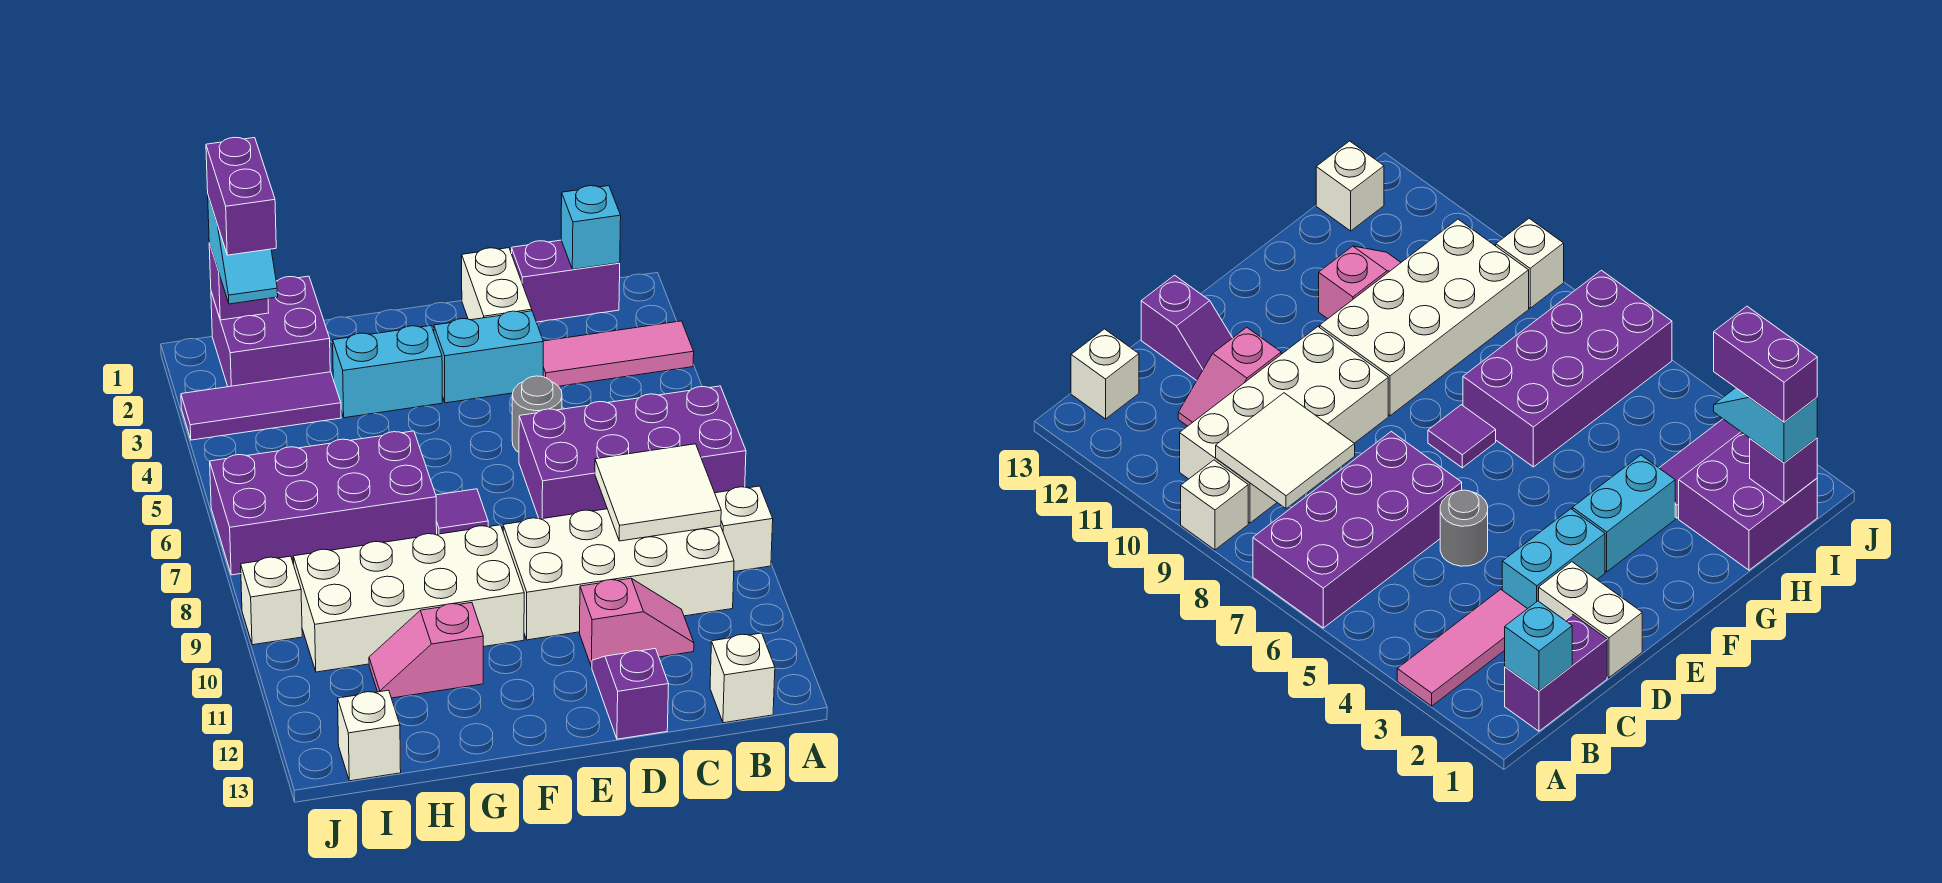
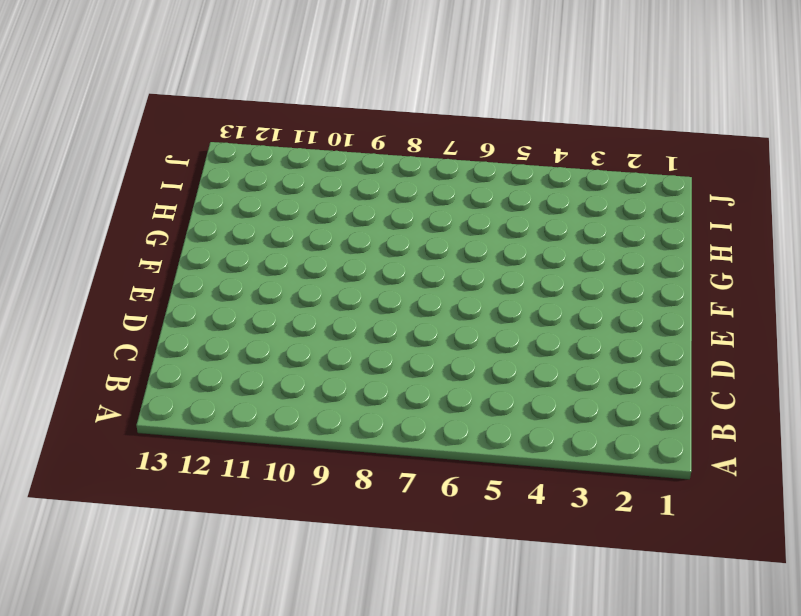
none -> pink tile A3:C3 level 1
none -> purple brick A6:D7 level 1
none -> white brick A9 level 1

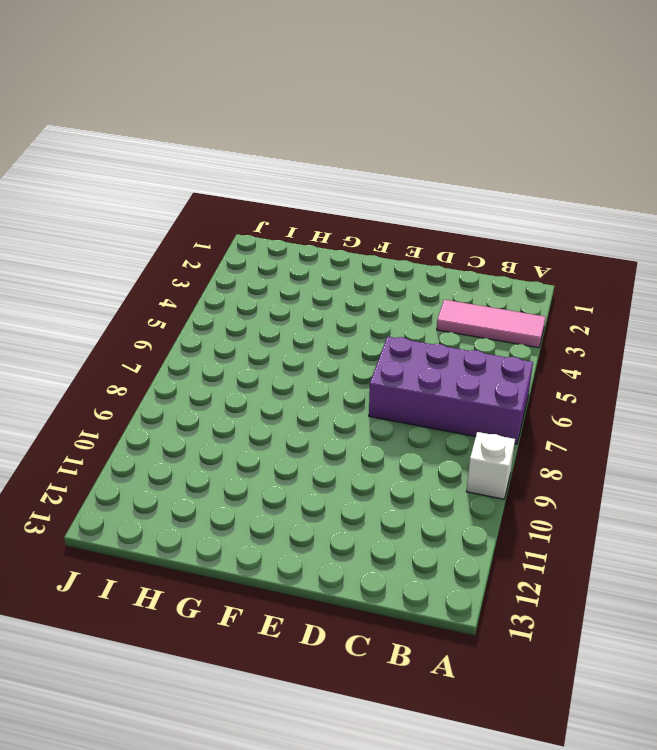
none -> purple brick B1:C1 level 1
none -> white brick B9:E10 level 1
none -> white brick B13 level 1

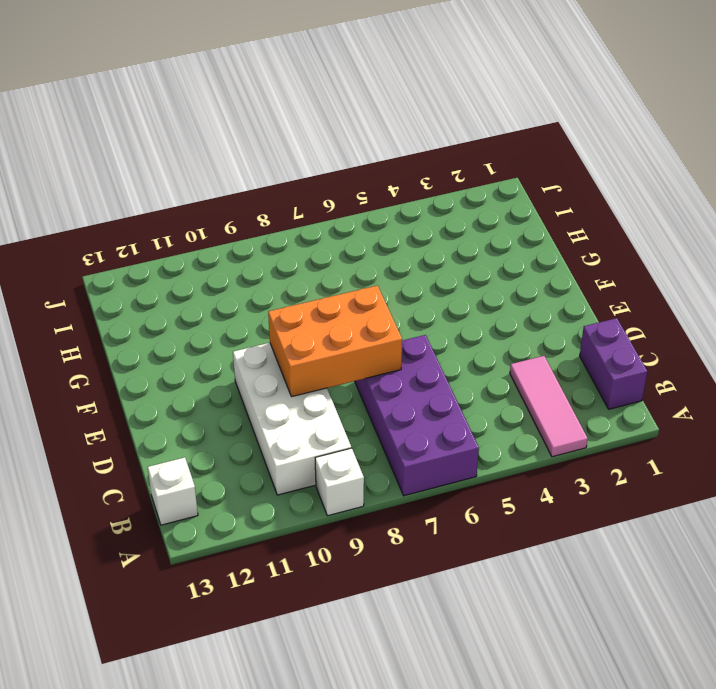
orange brick D7:E9 level 2 -> none
none -> pink slope C11:D11 level 1 top D
none -> white brick D1:D2 level 1
none -> cyan brick D3:E3 level 1

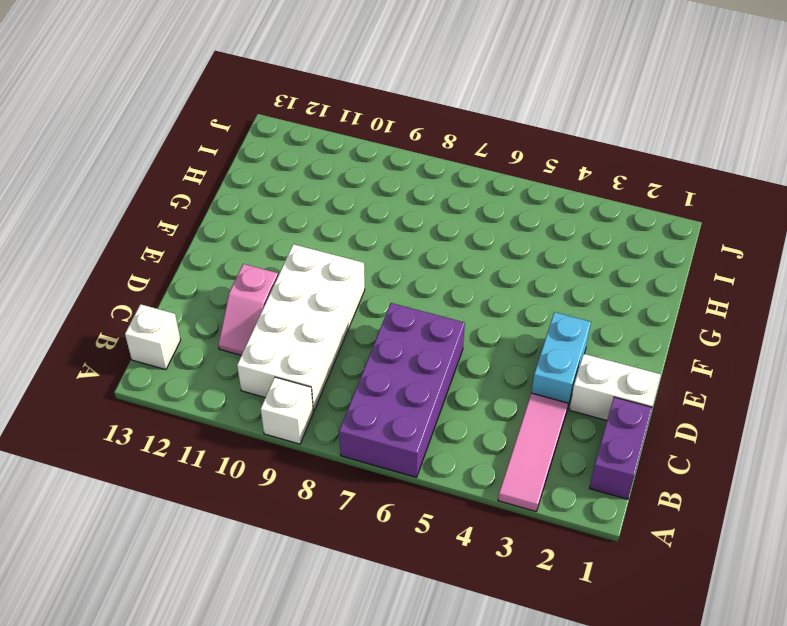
none -> grey round brick D5 level 1
none -> purple slope D12:D13 level 1 top 13
none -> cyan brick F3:G3 level 1

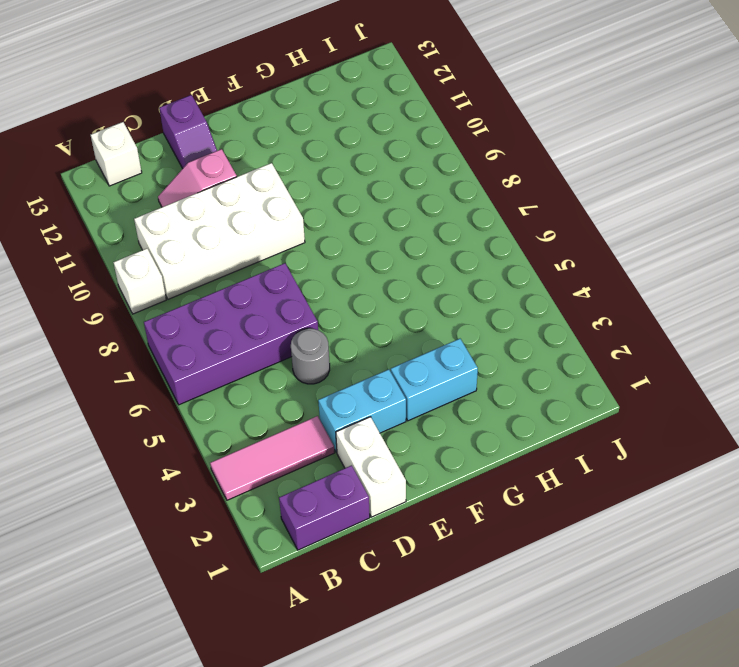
none -> purple tile F7 level 1
none -> white brick F9:I10 level 1
none -> purple brick G6:J7 level 1

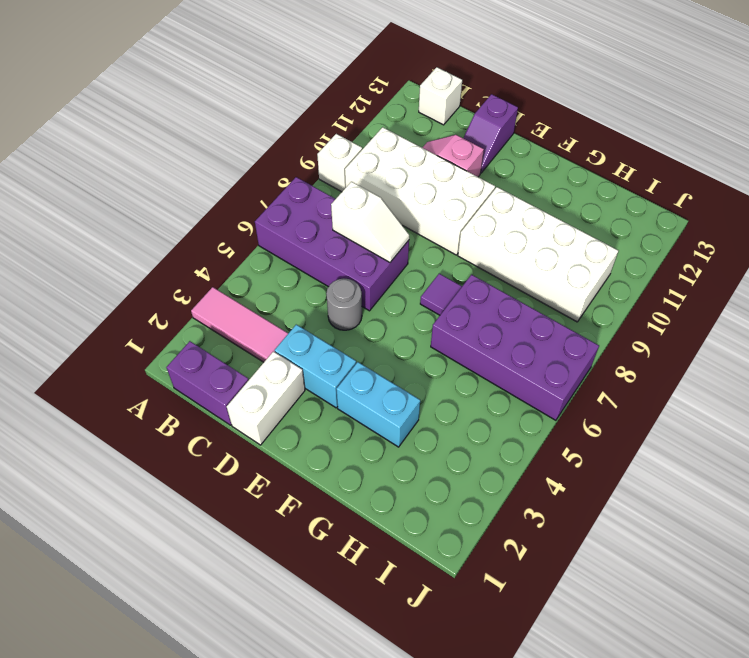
white slope C7:D7 level 2 top C -> none
none -> pink slope G11:H11 level 1 top G
none -> purple brick H1:I2 level 1
none -> purple tile H3:J3 level 1

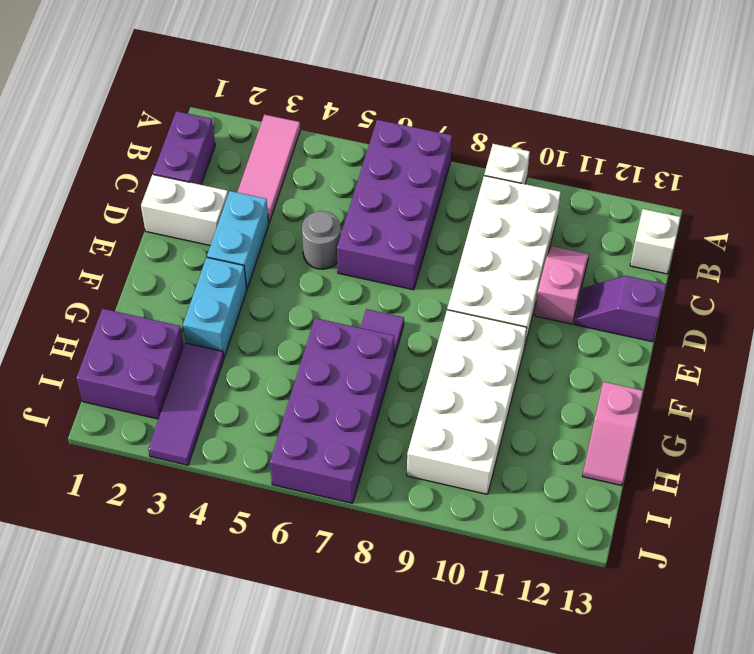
pink slope G13:H13 level 1 top G -> pink slope G11:H11 level 1 top G
none -> white brick I13 level 1
none -> white brick J9 level 1
none -> cyan brick B1 level 2

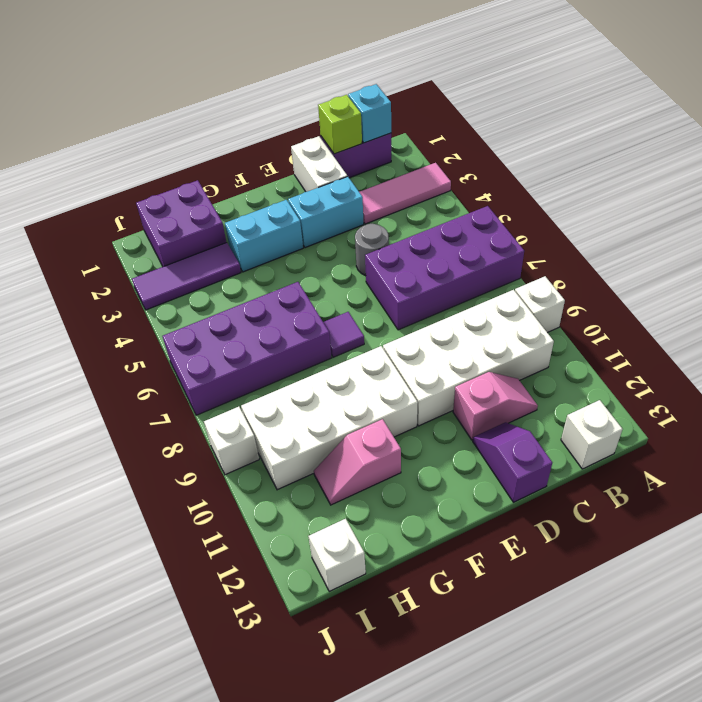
lime brick C1 level 2 -> none
none -> white tile B8:C9 level 2
none -> purple brick I1 level 2
none -> cyan slope I1:I2 level 3 top 1

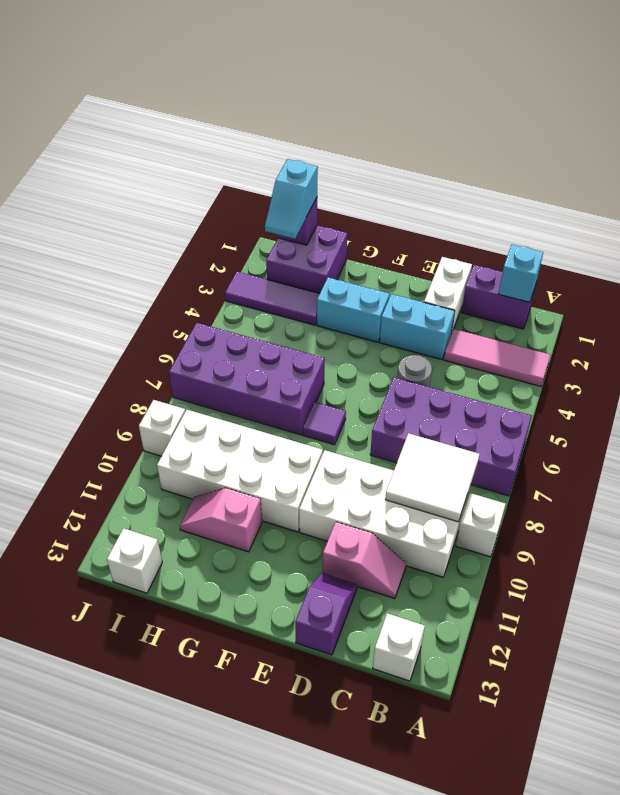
none -> purple brick I1:I2 level 4

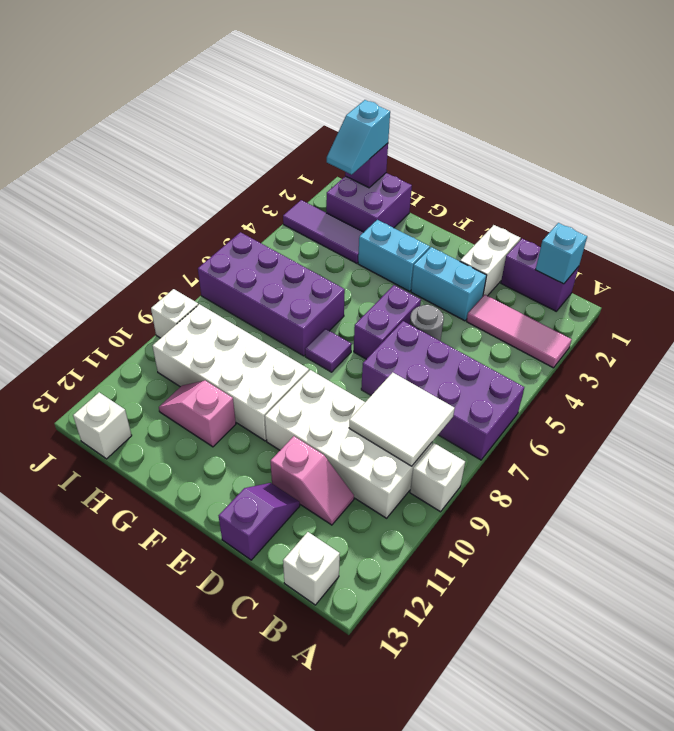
purple brick E5:E6 level 1 -> purple brick I1:I2 level 4

